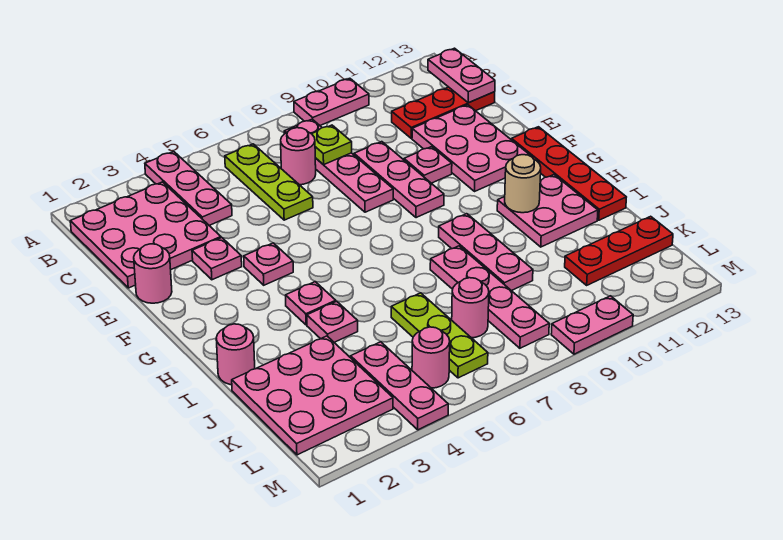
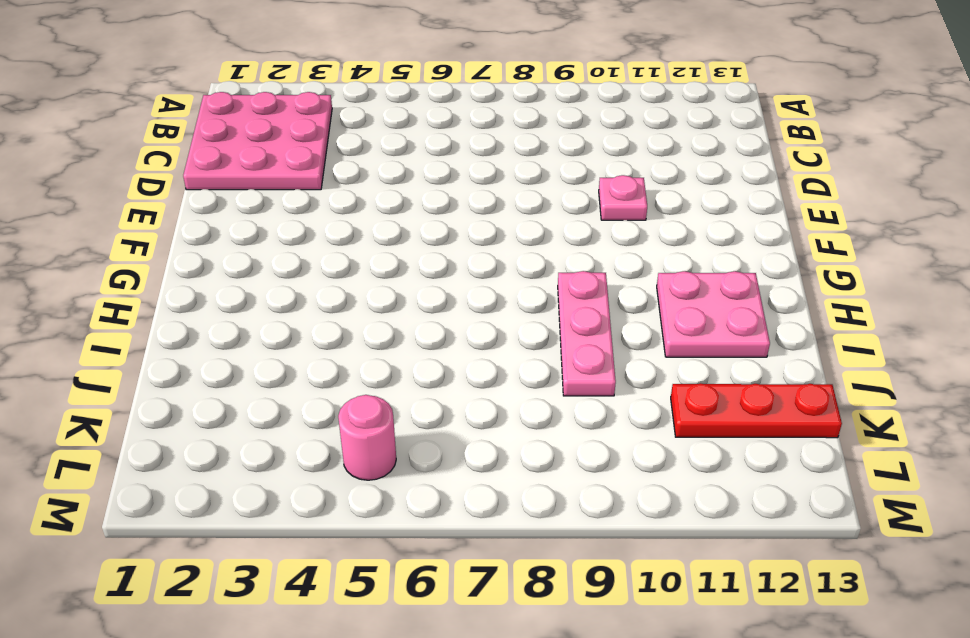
none -> pink plate A4:C4 level 1
none -> pink plate A9:A10 level 1
none -> lime plate B6:D6 level 1
none -> pink plate B8:E8 level 1

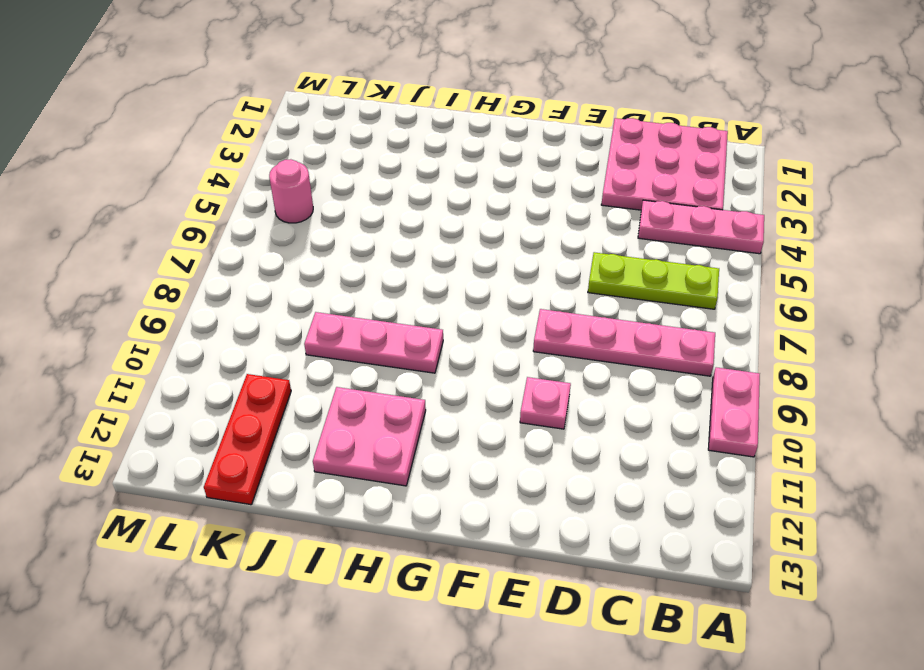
none -> pink round brick C7 level 1
none -> red plate C11:C13 level 1
none -> pink plate D9:F9 level 1
none -> pink plate D11:F12 level 1

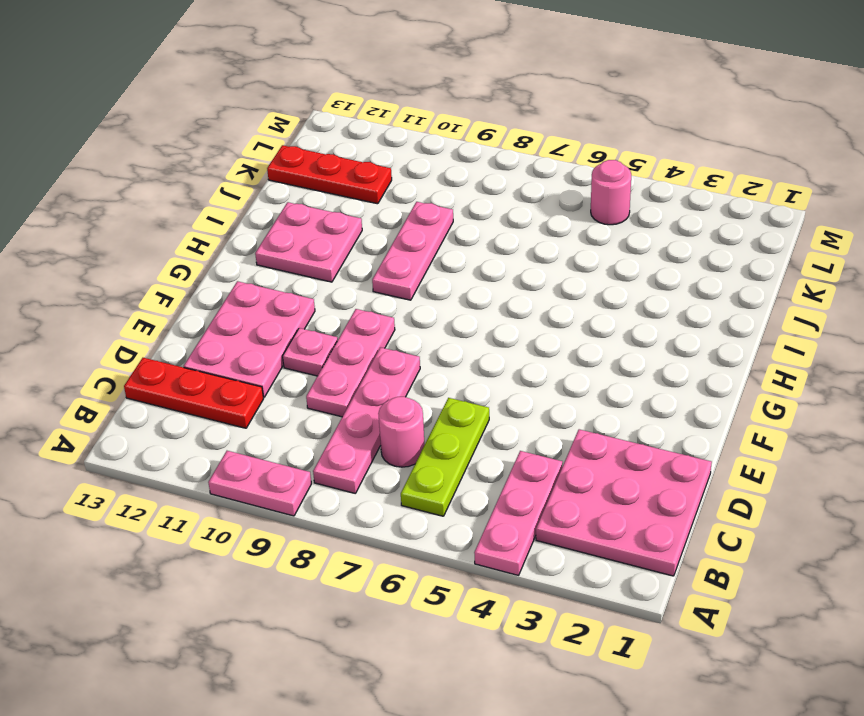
none -> pink round brick E1 level 1
none -> pink plate E3 level 1
none -> pink plate F4 level 1
none -> red plate F13:I13 level 1

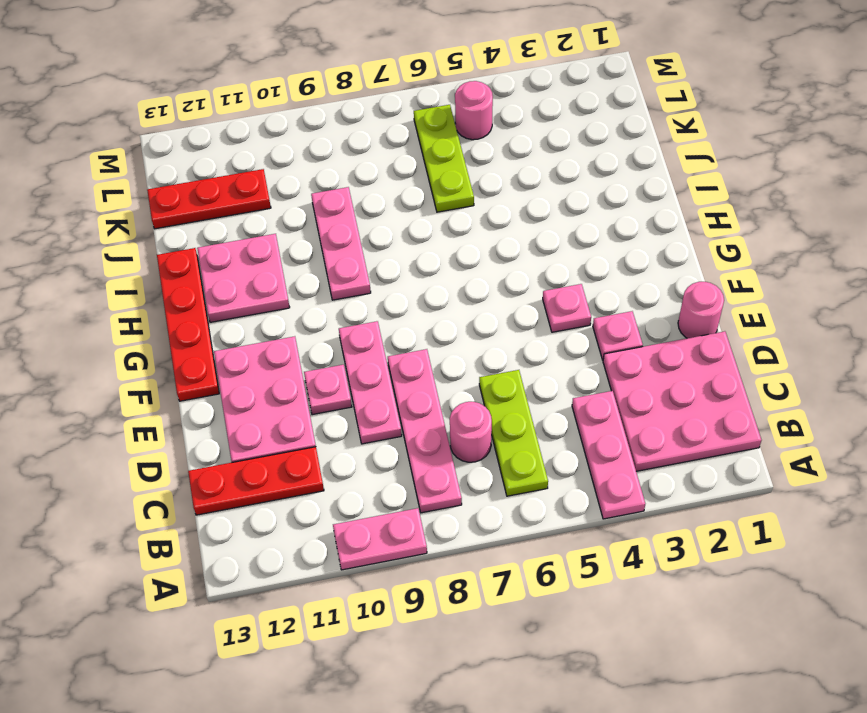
none -> pink plate H4 level 1
none -> pink round brick I1 level 1
none -> pink plate I4 level 1
none -> pink plate I8:L8 level 1

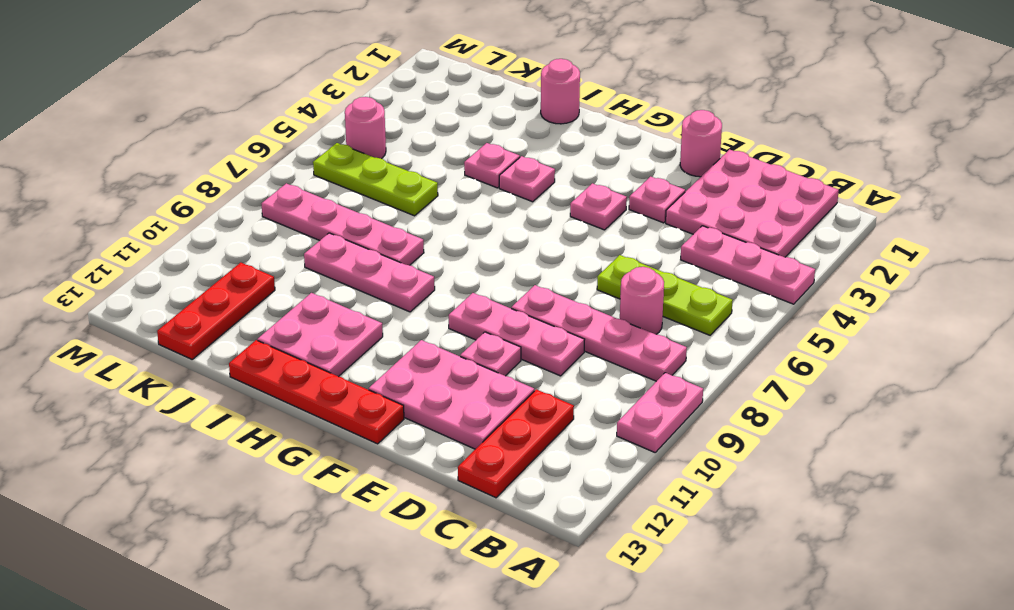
none -> pink plate J1:L3 level 1
none -> pink plate K4:M4 level 1
none -> pink round brick K7 level 1
none -> pink plate M9:M10 level 1

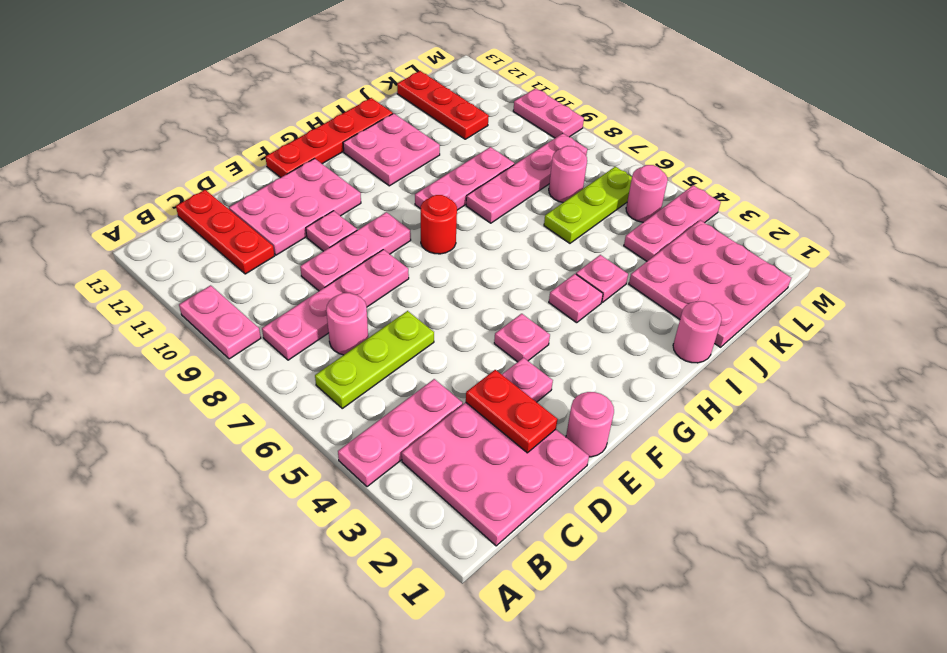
red plate D2:D3 level 2 -> none
red round brick G8 level 1 -> none
none -> pink plate B13:C13 level 2
none -> lime plate C8 level 2
none -> tan round brick H11 level 2

